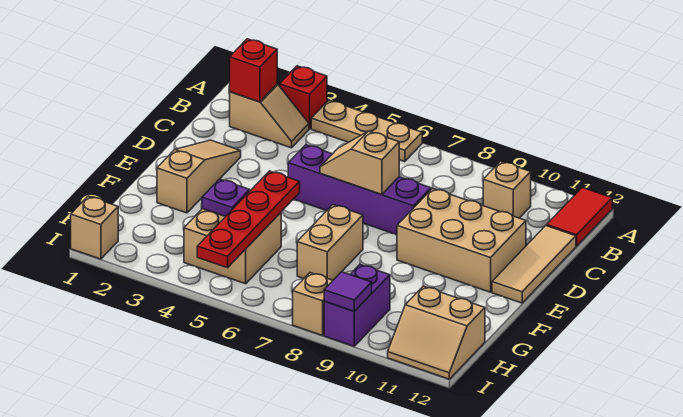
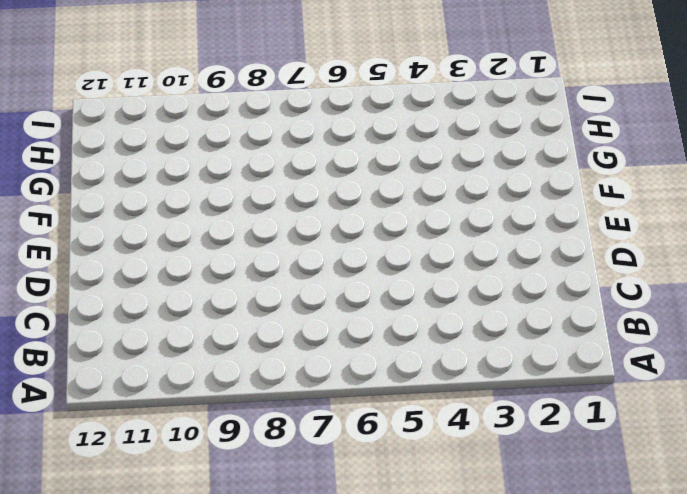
none -> red brick A3 level 1
none -> tan plate A4:A6 level 1
none -> red tile A12:B12 level 1

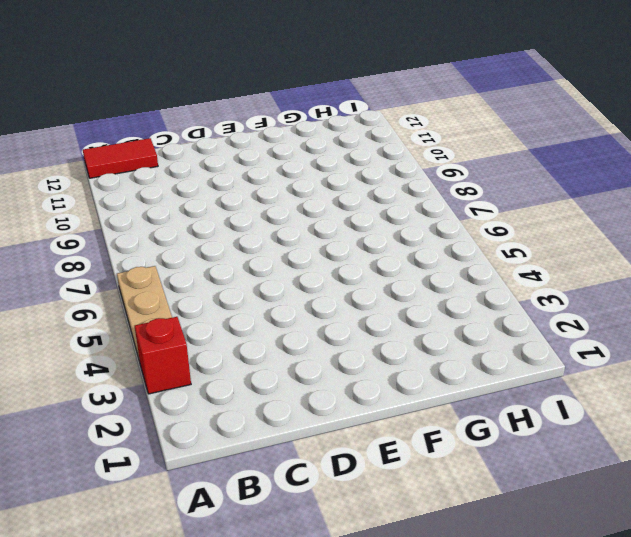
none -> tan slope B2:B3 level 1 top 2
none -> tan brick B10 level 1
none -> tan tile C12:E12 level 1

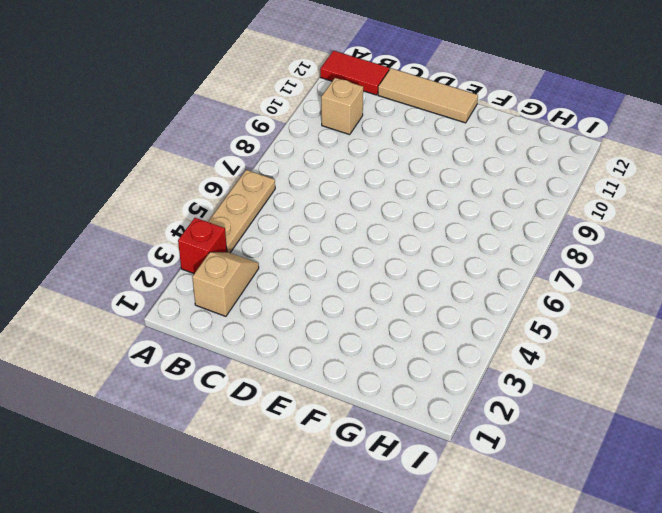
none -> tan slope D2:F2 level 1 top F
none -> purple brick D5:D8 level 1
none -> tan brick D9:E11 level 1

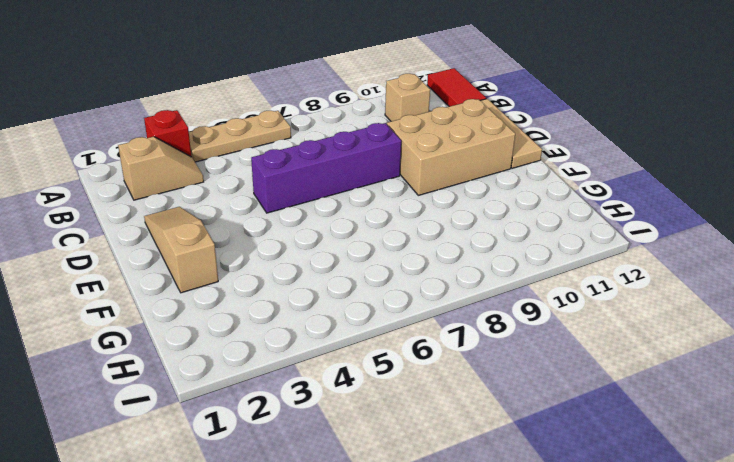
none -> tan brick F7:G7 level 1
none -> tan brick G4:H5 level 1
none -> purple brick H9:I9 level 1

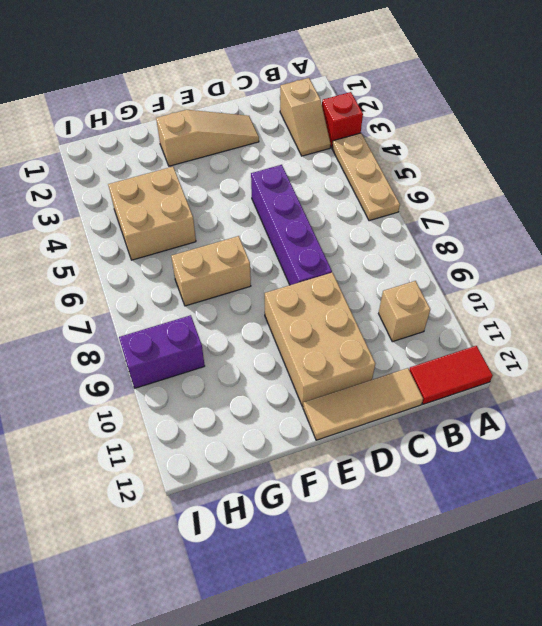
none -> tan slope H11:I12 level 1 top H
none -> tan brick I1 level 1
none -> tan brick I8 level 1

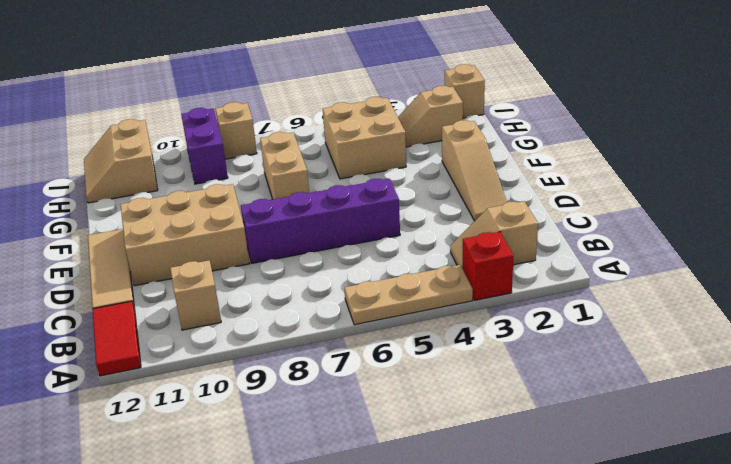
tan slope H2:H3 level 1 top 2 -> tan slope D6:D7 level 2 top 7
tan slope H11:I12 level 1 top 11 -> tan slope H11:I12 level 1 top H
none -> red brick B2 level 2
none -> red plate F5:I5 level 2
none -> purple plate G4 level 2

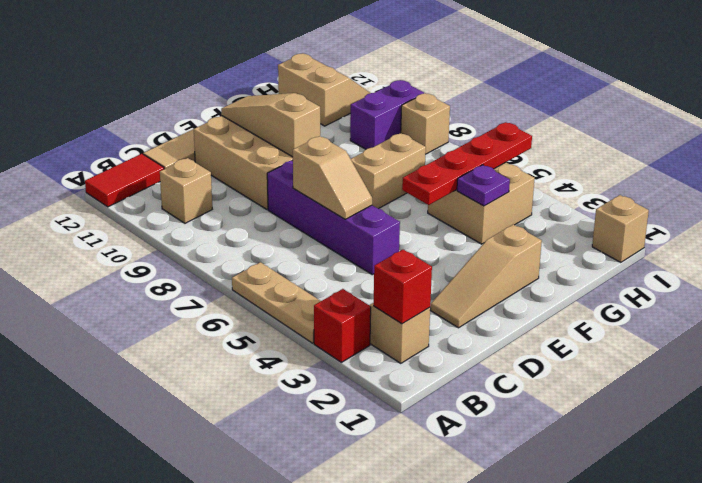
tan slope E9:E11 level 2 top 9 -> none
none -> purple tile I9 level 2

